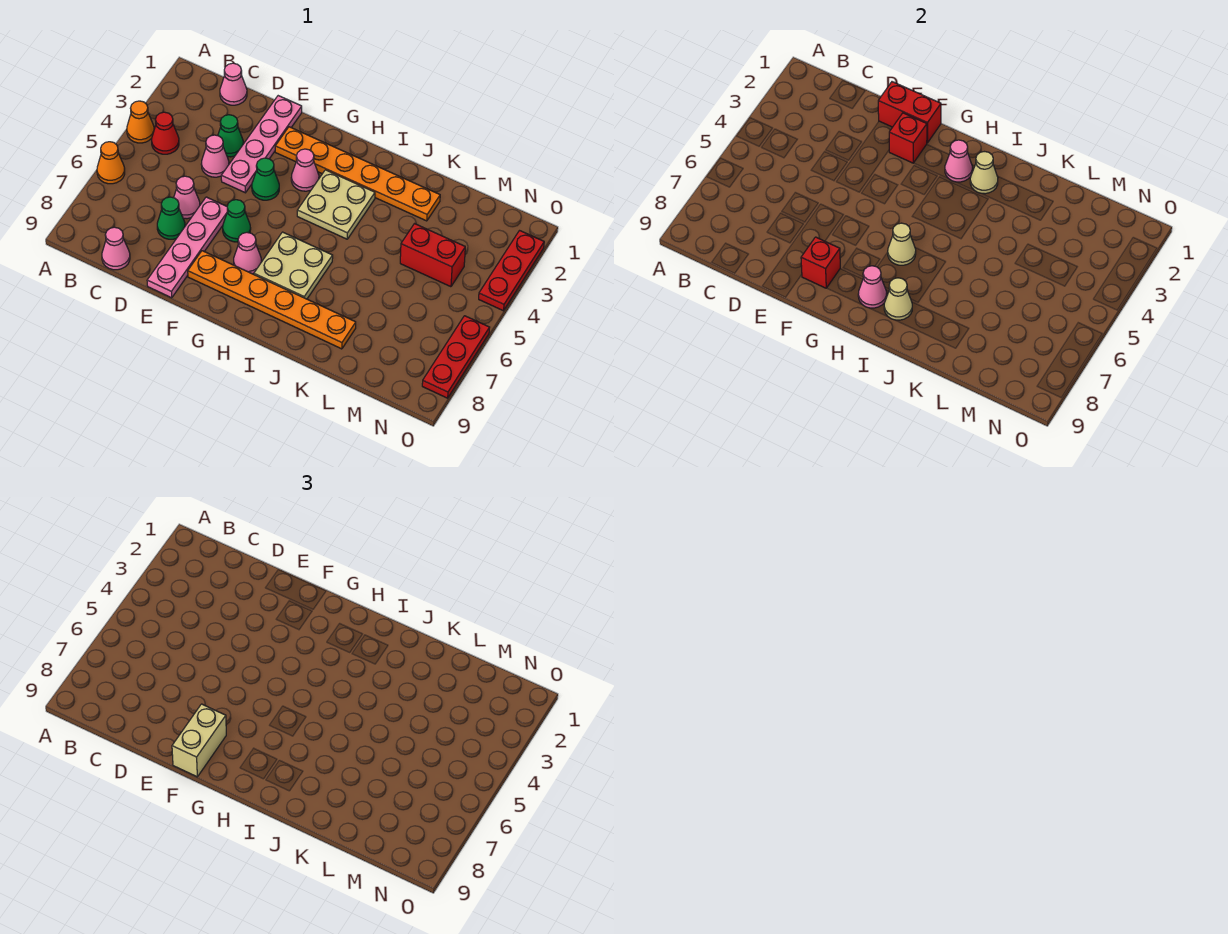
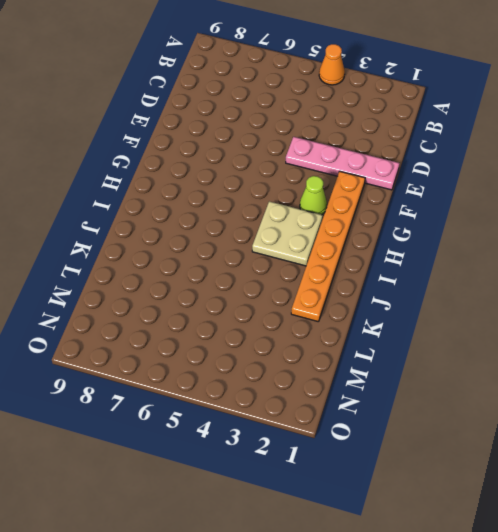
lime cone G3 level 1 -> pink cone G3 level 1
none -> orange cone A6 level 1
none -> red cone B4 level 1
none -> pink cone C1 level 1
none -> pink cone C9 level 1

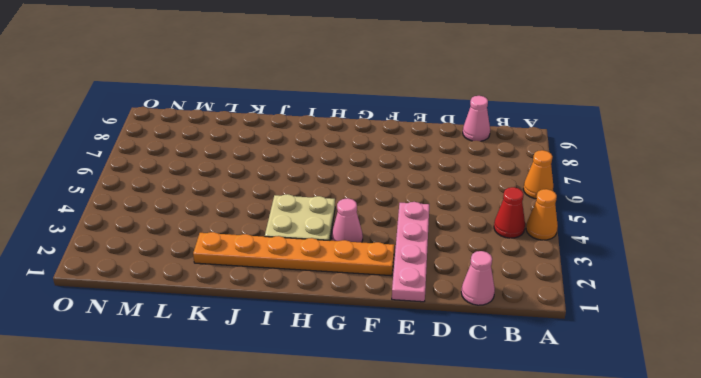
none -> green cone D3 level 1
none -> pink cone D4 level 1
none -> pink cone D6 level 1
none -> green cone D7 level 1

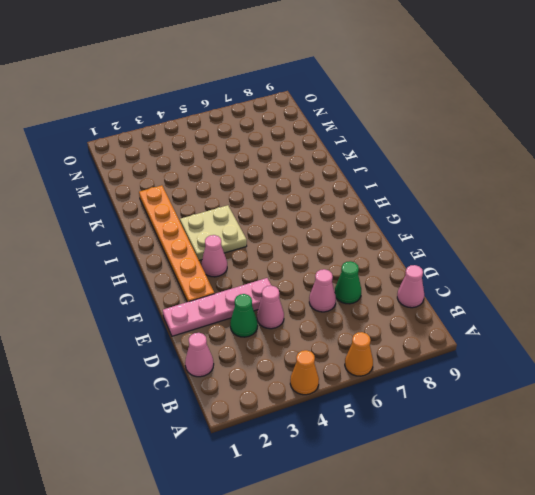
none -> red cone B4 level 1
none -> pink plate E6:E9 level 1
none -> green cone F4 level 1
none -> green cone F6 level 1

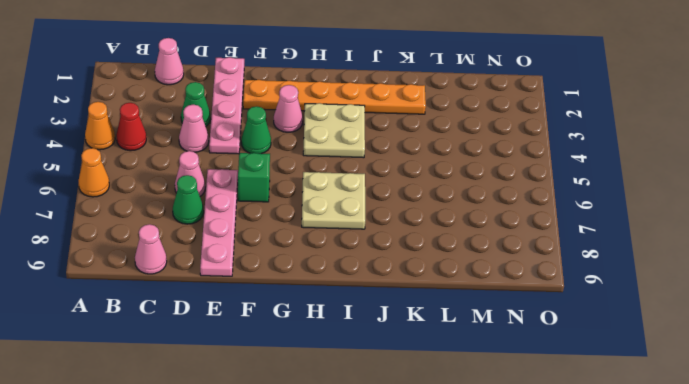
green brick F6 level 1 -> green cone F6 level 1
none -> orange plate F8:K8 level 1
none -> pink cone G7 level 1
none -> red brick L4:M4 level 1
none -> red plate O2:O4 level 1

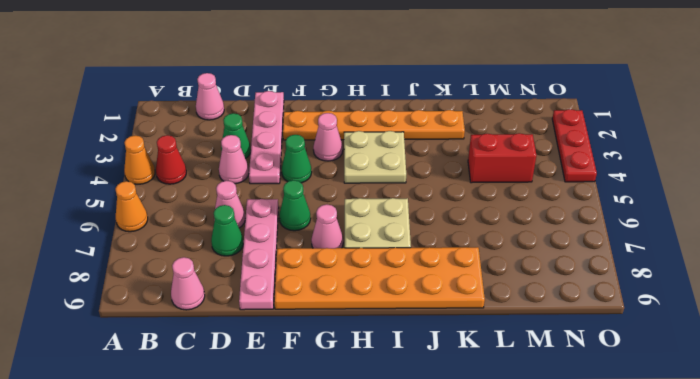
orange plate F8:K9 level 1 -> orange plate F8:K8 level 1
none -> red plate O6:O8 level 1
none -> red brick E1:F1 level 2
none -> red brick F2 level 2
none -> red brick F8 level 2

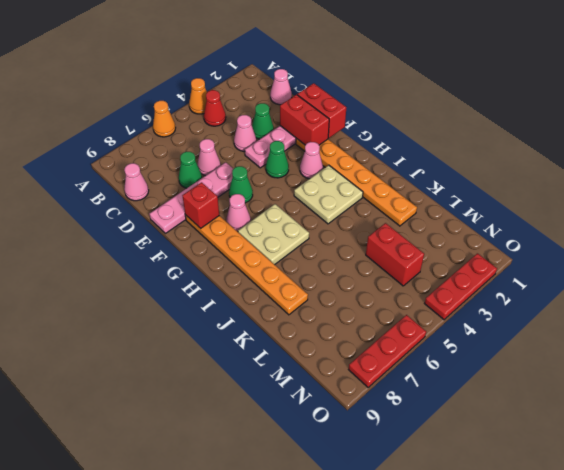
red brick E2:F2 level 2 -> red brick F2 level 2
none -> pink cone H2 level 2
none -> tan cone H6 level 2
none -> pink cone H8 level 2
none -> tan cone I2 level 2

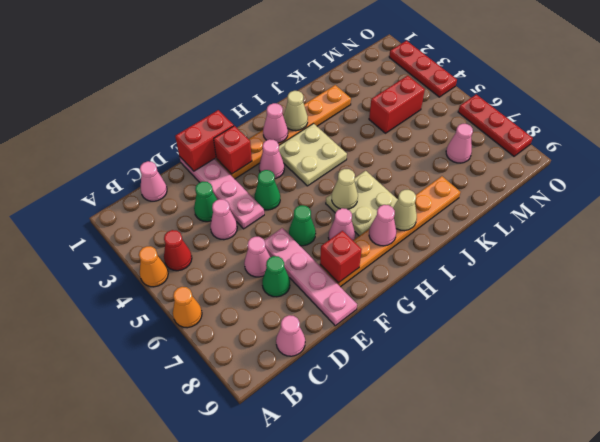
pink cone M7 level 1 -> none
none -> tan brick F8:F9 level 3

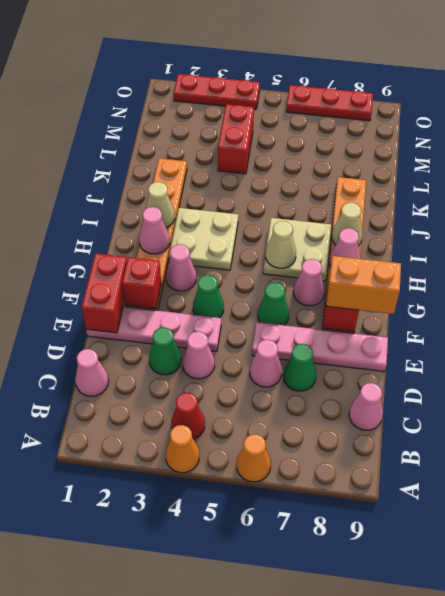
orange brick F8:F9 level 3 -> tan brick F8:F9 level 3

